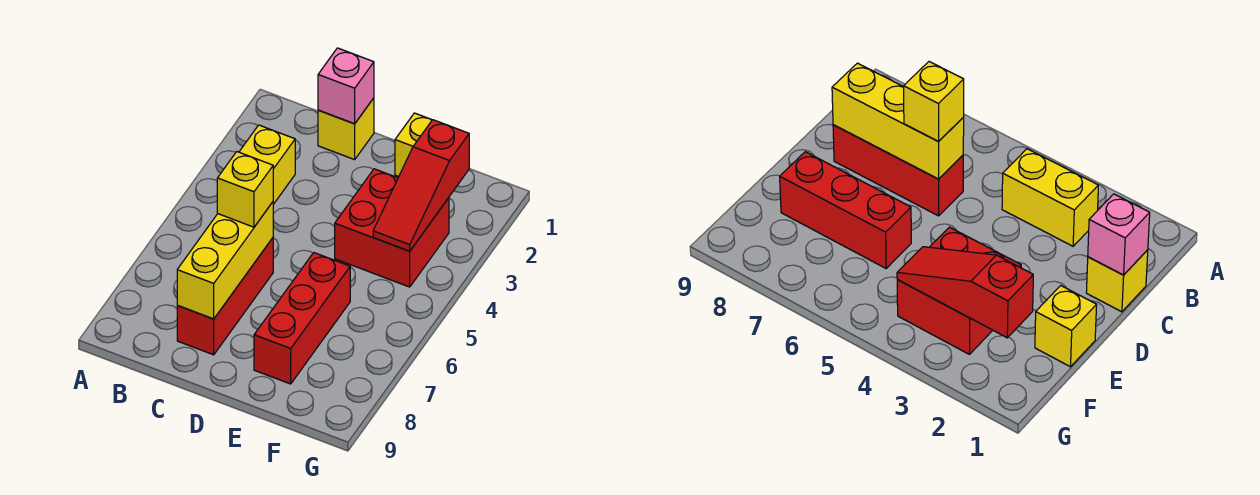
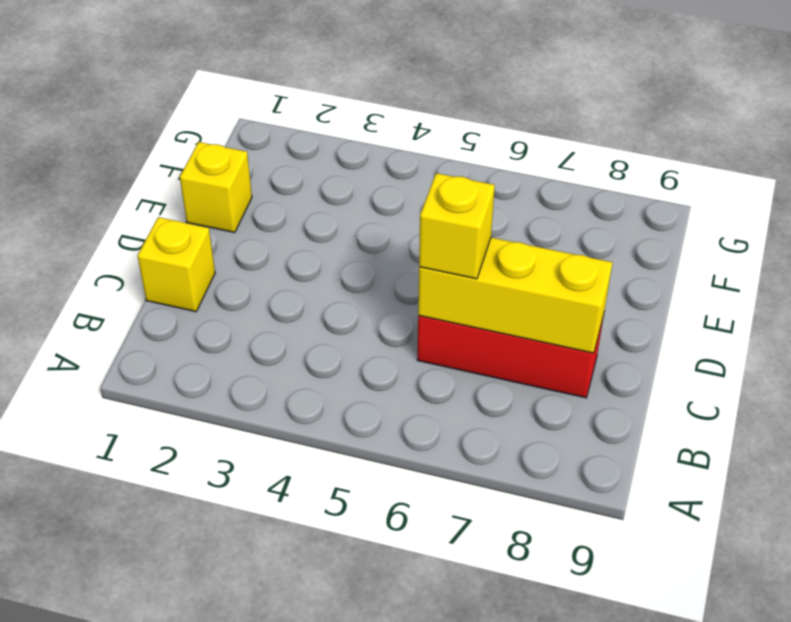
none -> yellow brick B3:B4 level 1
none -> red brick E3:F4 level 1

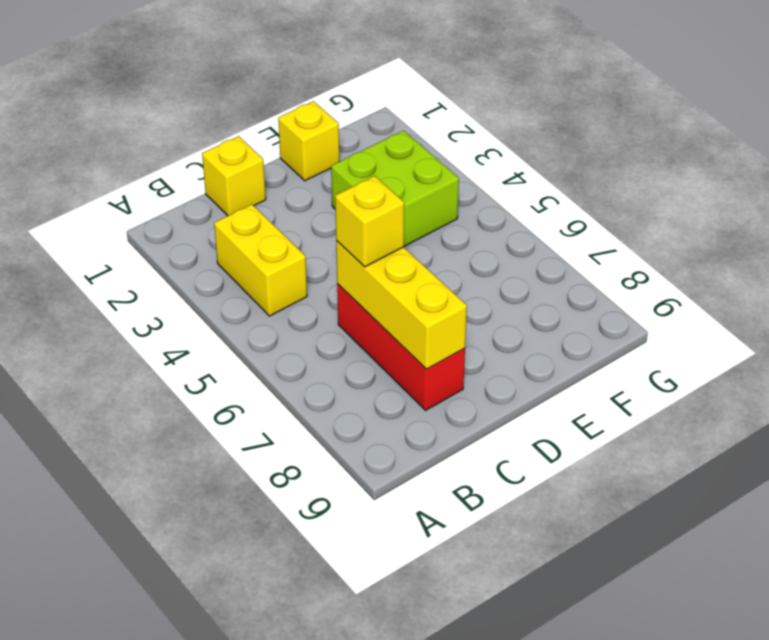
lime brick E3:F4 level 1 -> red brick E3:F4 level 1
none -> red brick E6:E8 level 1
none -> pink brick C1 level 2

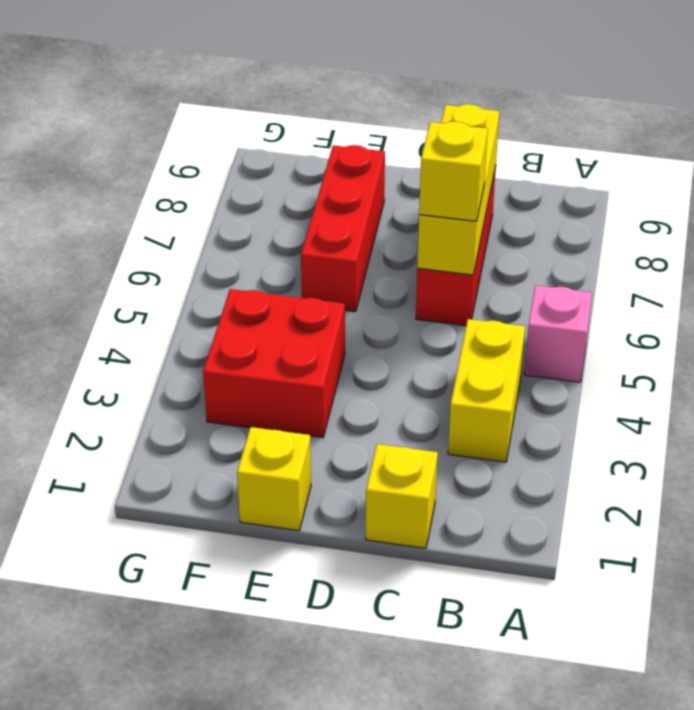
pink brick A5 level 1 -> pink brick C1 level 2
none -> red slope F2:F4 level 2 top 2

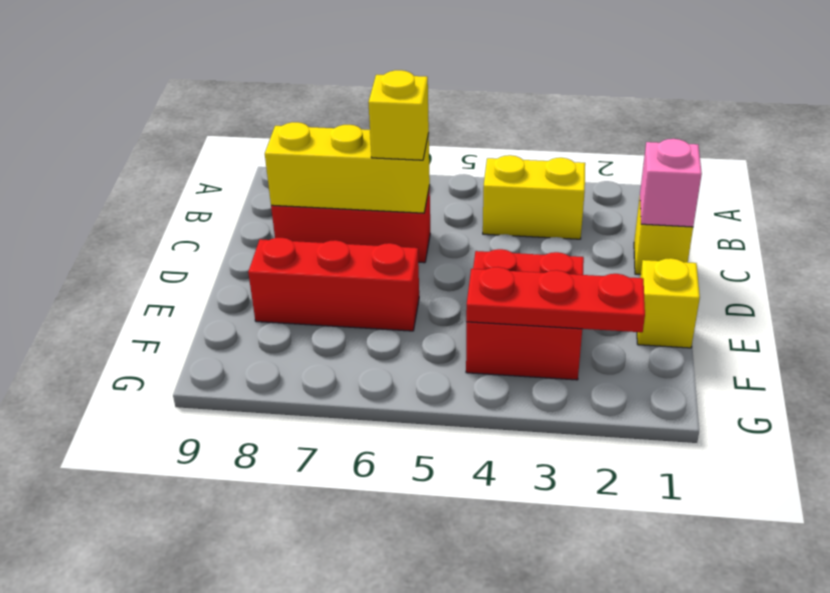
red plate F2:F4 level 2 -> red slope F2:F4 level 2 top 2

